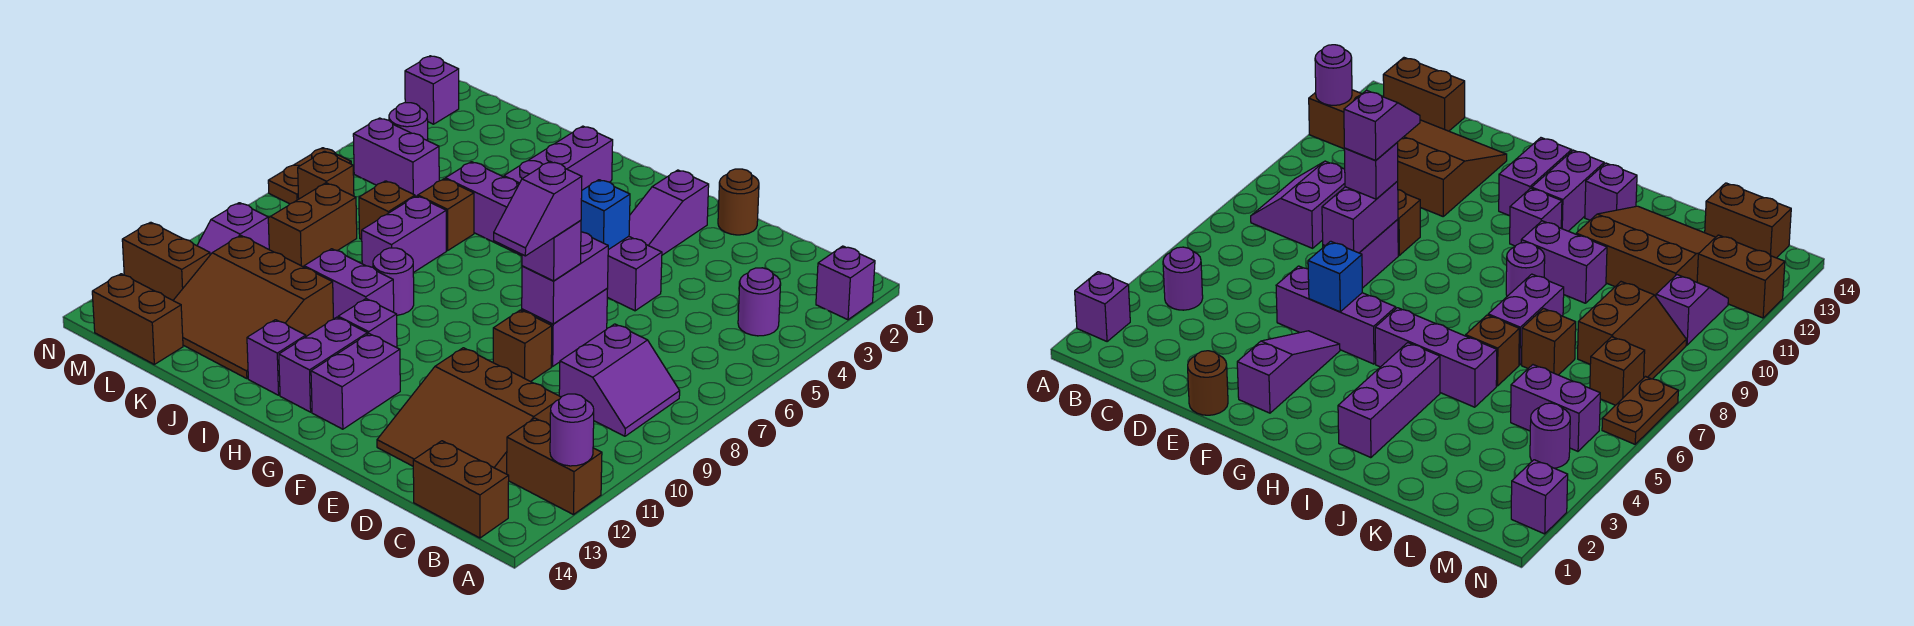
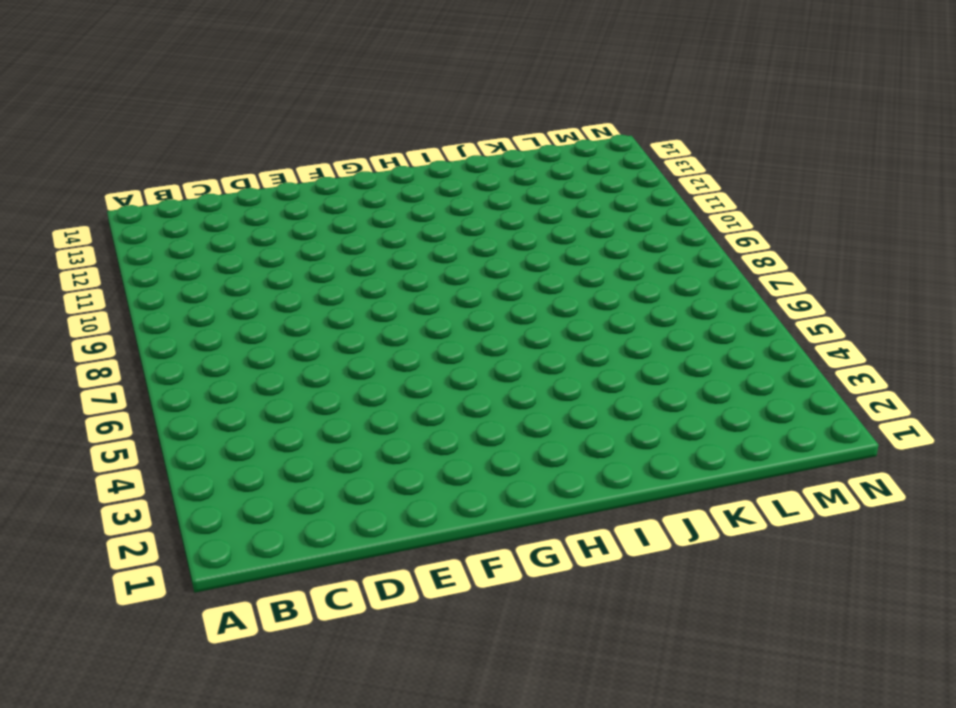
none -> purple brick A2 level 1
none -> brown brick A12:B12 level 1
none -> purple round brick B4 level 1
none -> purple slope B8:C9 level 1 top C

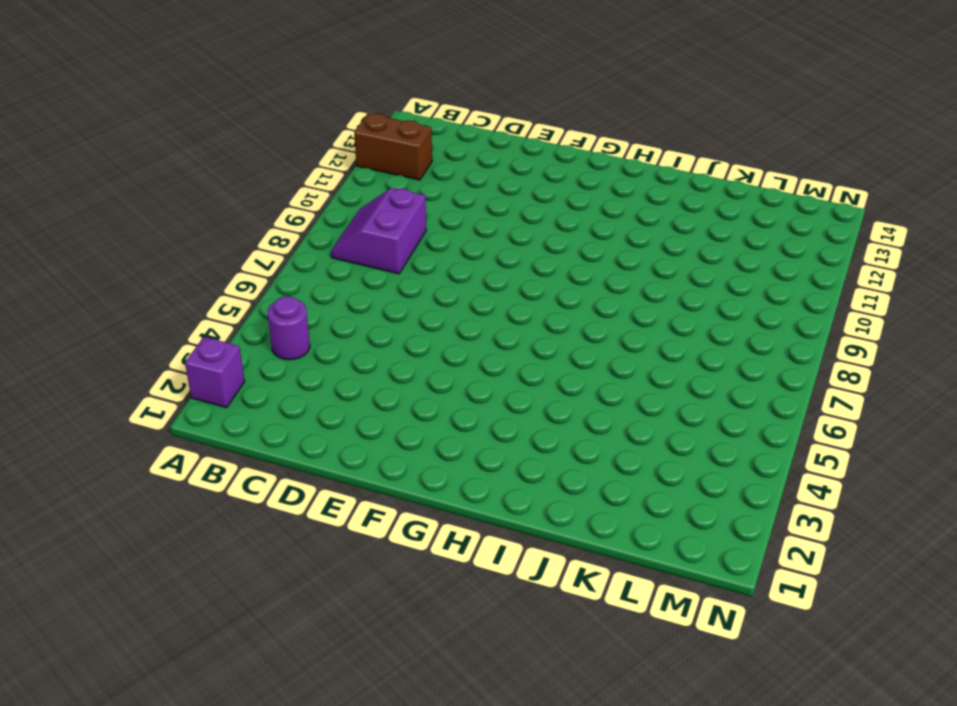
none -> brown brick B14:C14 level 1
none -> brown slope C11:E13 level 1 top 11
none -> brown round brick E1 level 1
none -> purple brick E5:G5 level 1

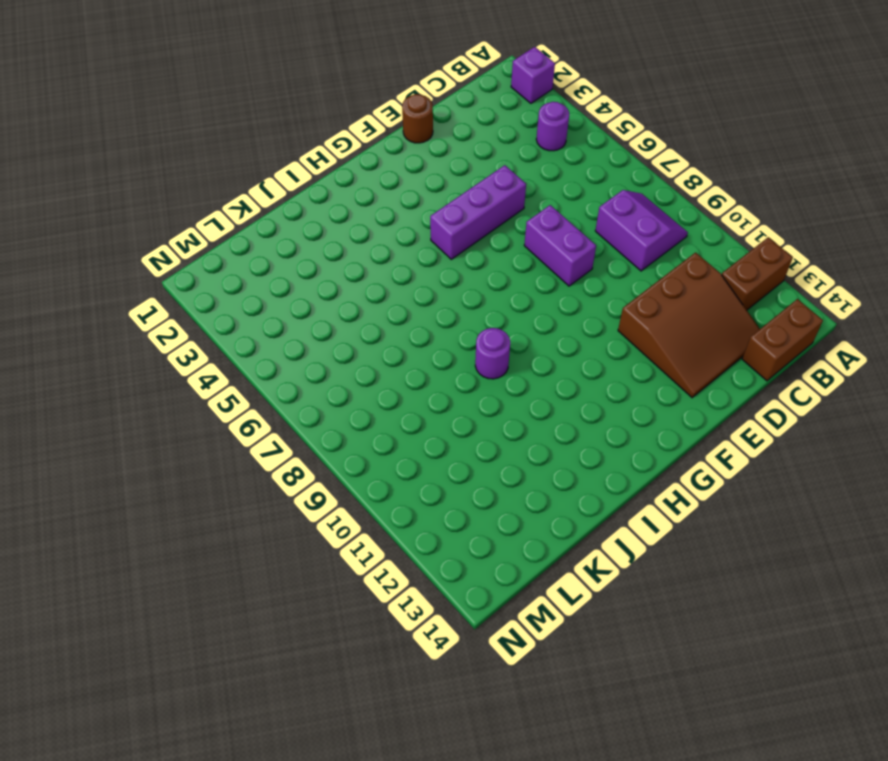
none -> brown brick E9 level 1
none -> purple slope F2:F4 level 1 top 2
none -> purple brick G12:G13 level 1
none -> purple brick H5:J5 level 1

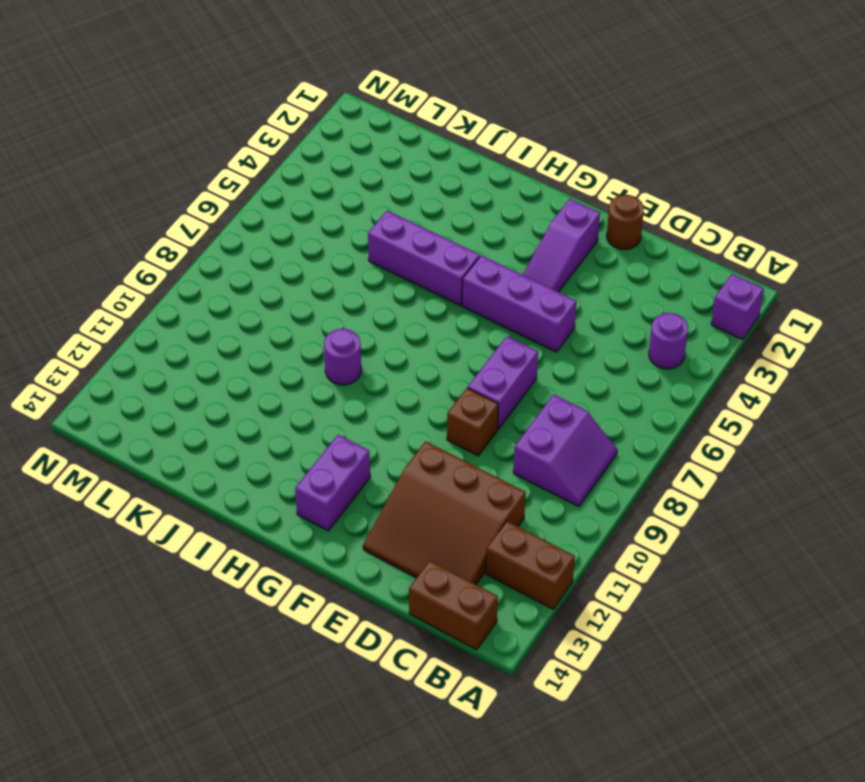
none -> purple brick H11 level 1
none -> purple brick H12:H13 level 1
none -> purple brick I2:I4 level 1
none -> purple brick I10:J10 level 1

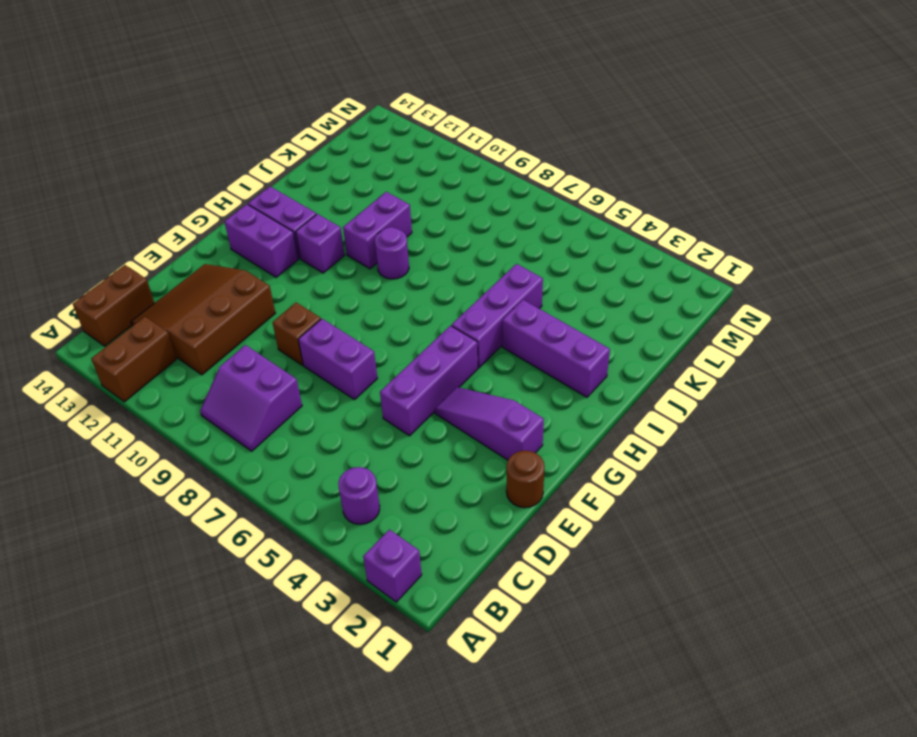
none -> purple brick I13 level 1
none -> brown brick J6 level 1
none -> purple brick J7:J8 level 1
none -> brown slope J11:L13 level 1 top 11

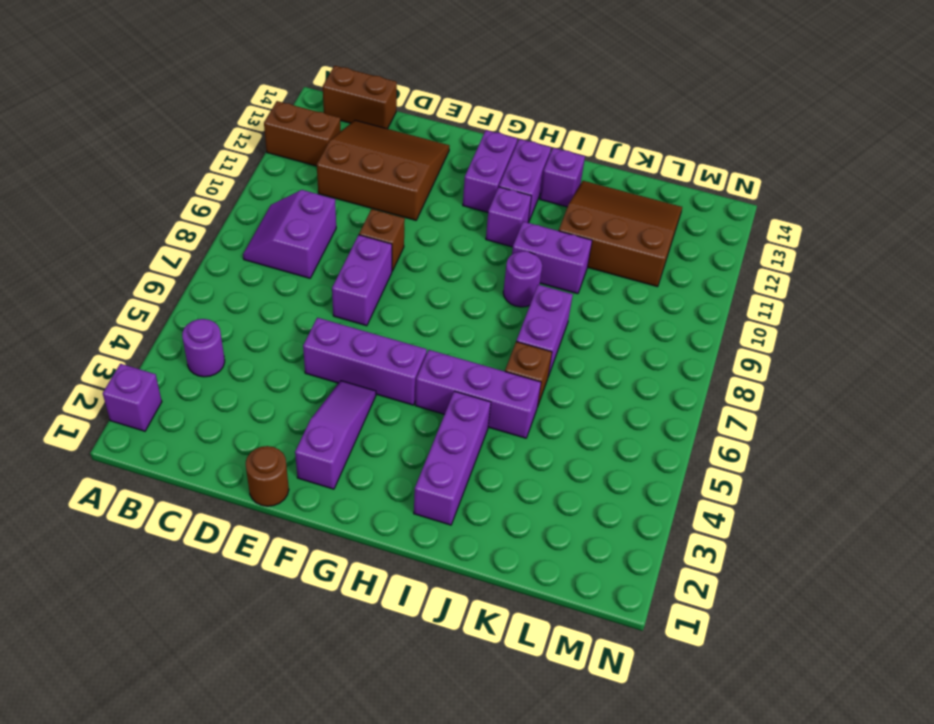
none -> brown brick K7 level 1
none -> purple brick L5:M5 level 1
none -> brown slope L8:M9 level 1 top L
none -> brown brick L14:M14 level 1

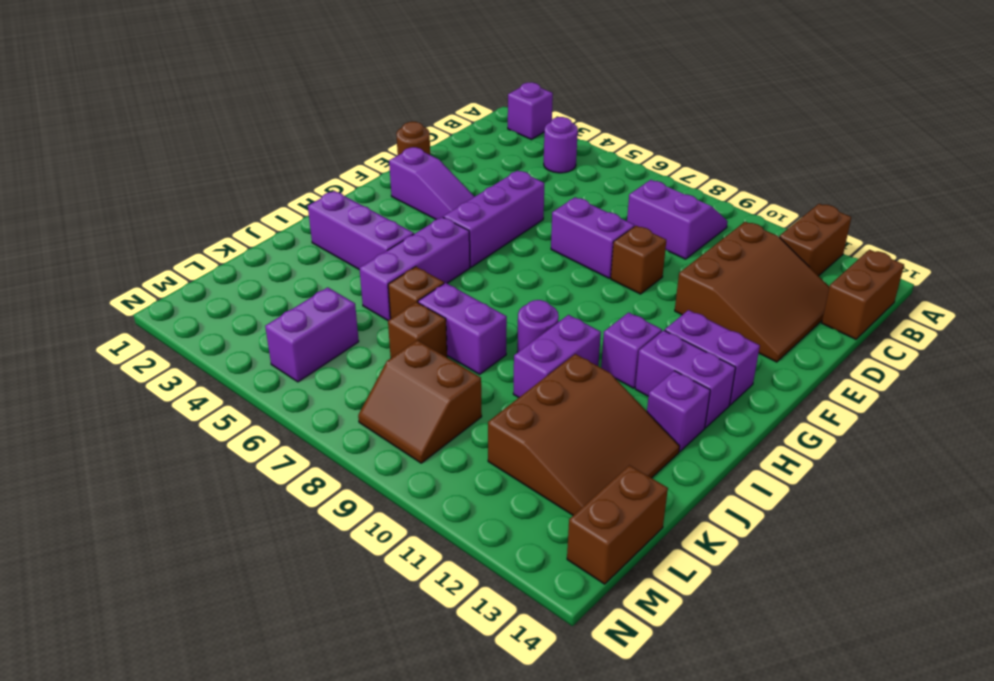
none -> purple round brick M4 level 1
none -> brown brick M7 level 1
none -> purple slope M10:M11 level 1 top 10
none -> brown brick M12:N12 level 1

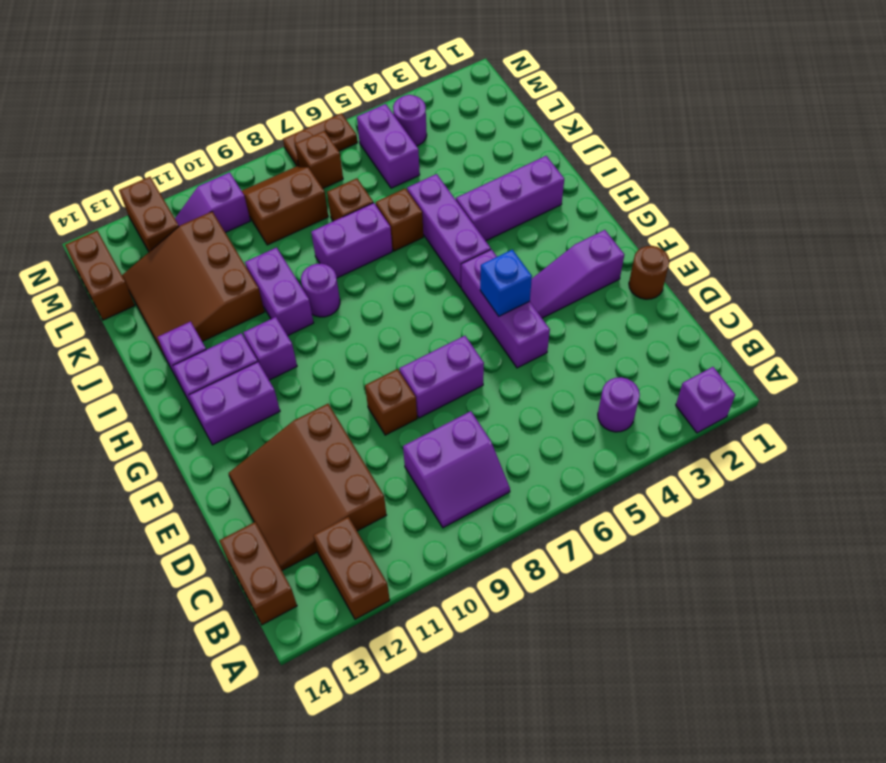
none -> purple brick N2 level 1
none -> purple round brick A12 level 2
none -> purple brick E7:E8 level 2
none -> purple brick E8 level 3

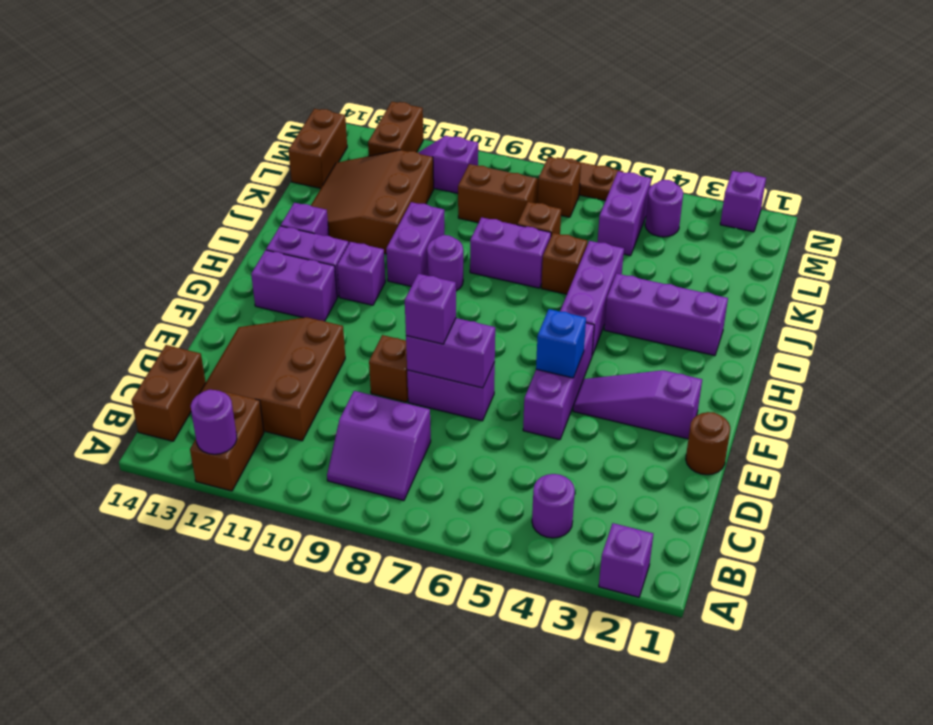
none -> purple slope E8:E9 level 4 top 8

